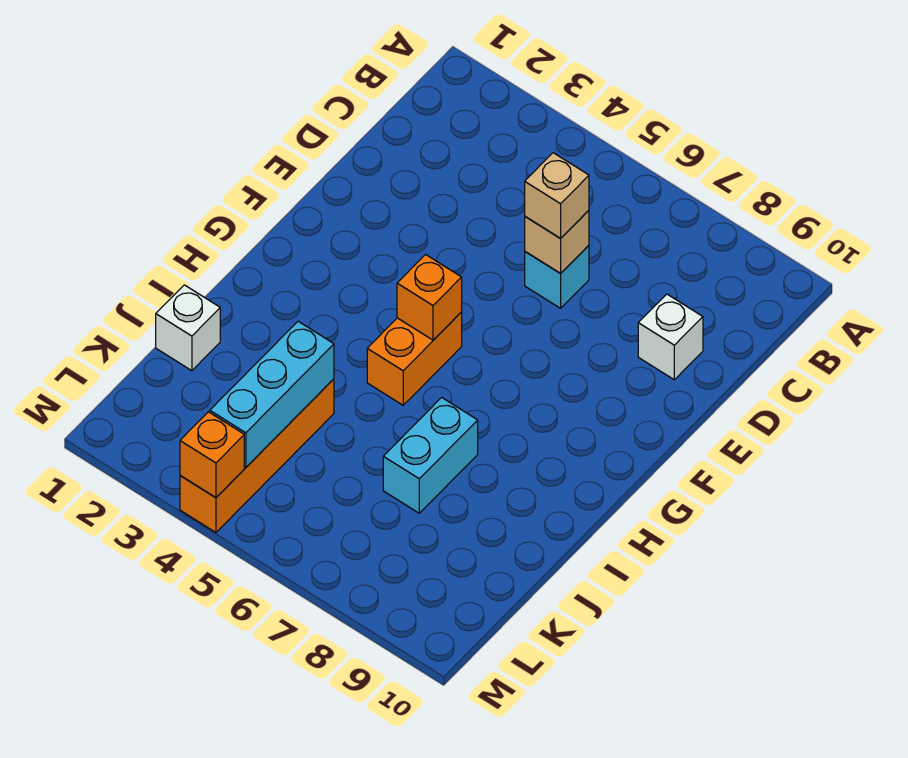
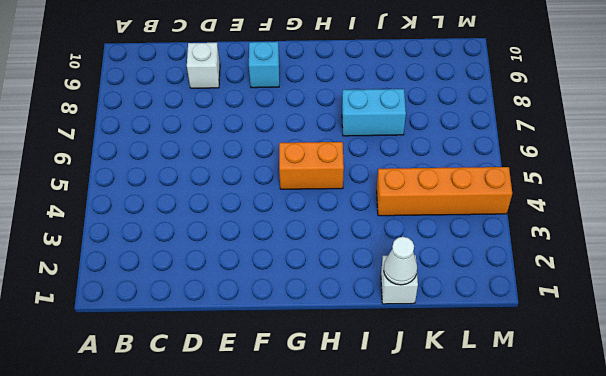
cyan brick F9 level 1 -> cyan brick D6 level 1
white cone J1 level 2 -> none
none -> tan brick D6 level 2
none -> orange brick G5 level 2

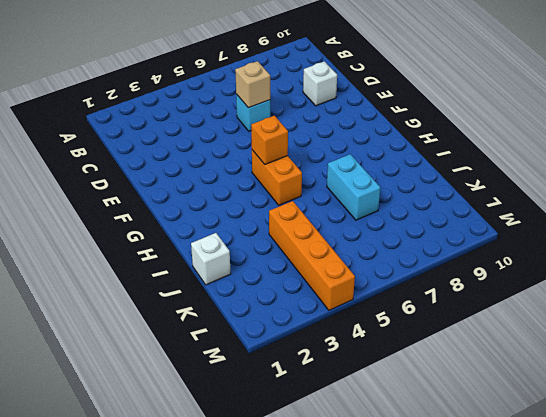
none -> cyan brick J4:L4 level 2
none -> orange brick M4 level 2

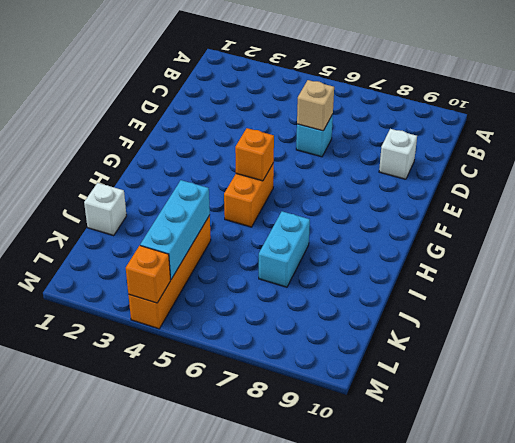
none -> tan brick D6 level 3

